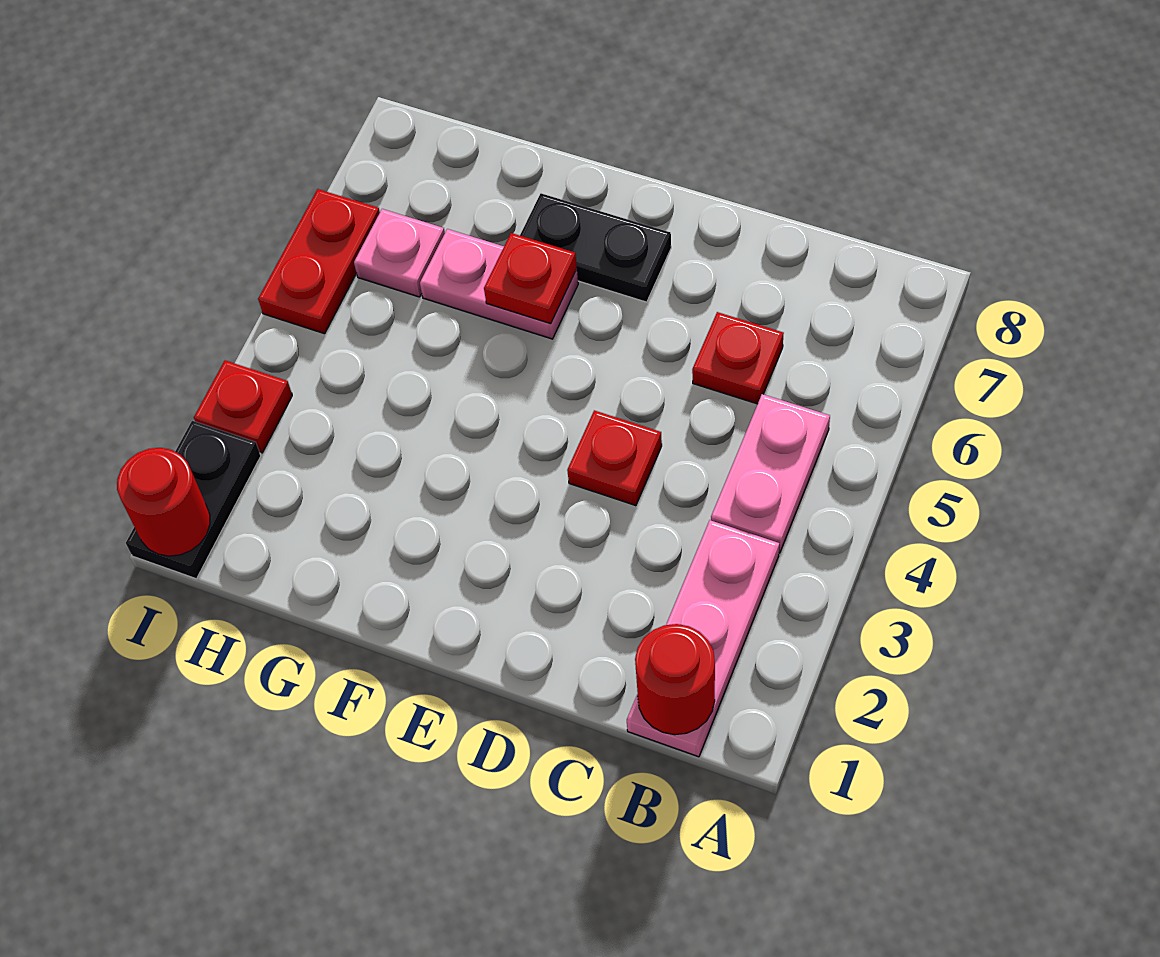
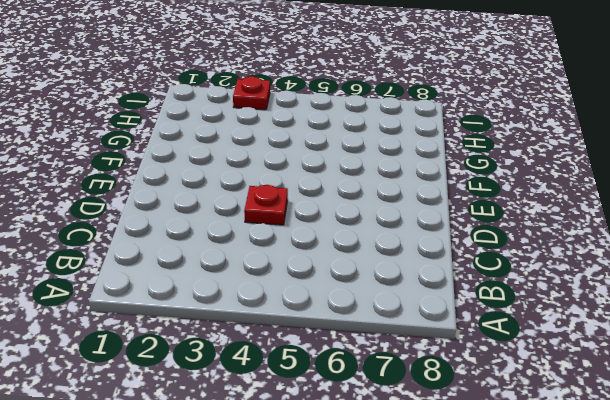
none -> pink plate B1:B3 level 1
none -> pink plate B4:B5 level 1
none -> red plate C6 level 1

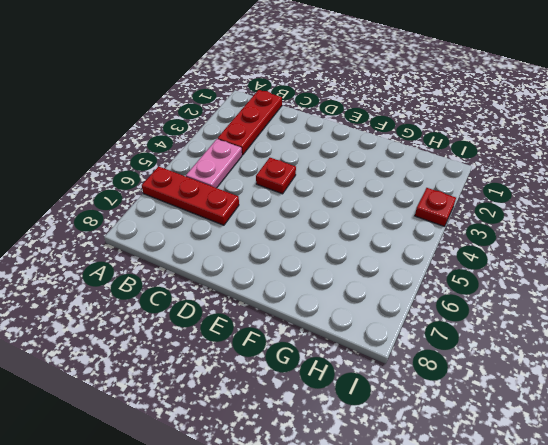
red plate A6:C6 level 1 -> red plate C6 level 1
red plate B1:B3 level 1 -> pink plate B1:B3 level 1
none -> black plate E7:F7 level 1
none -> pink plate F6:G6 level 1
none -> pink plate H6 level 1

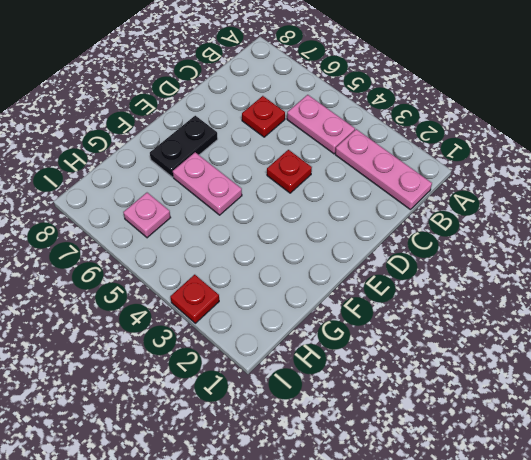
pink plate F5:F6 level 1 -> pink plate F6:G6 level 1
none -> black plate I1:I2 level 1
none -> red plate I5:I6 level 1
none -> red round brick B1 level 2

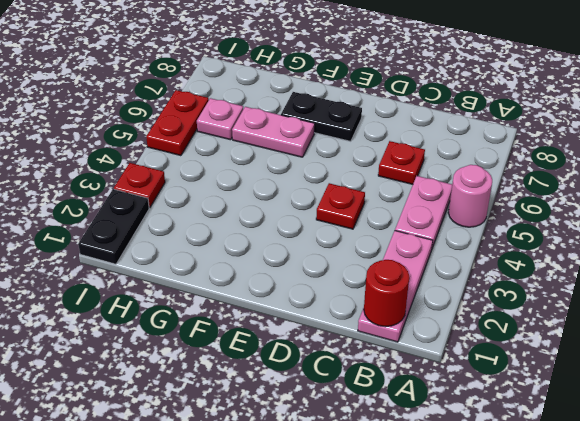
pink round brick A5 level 1 -> none
none -> red plate F6 level 2
none -> red round brick I1 level 2

